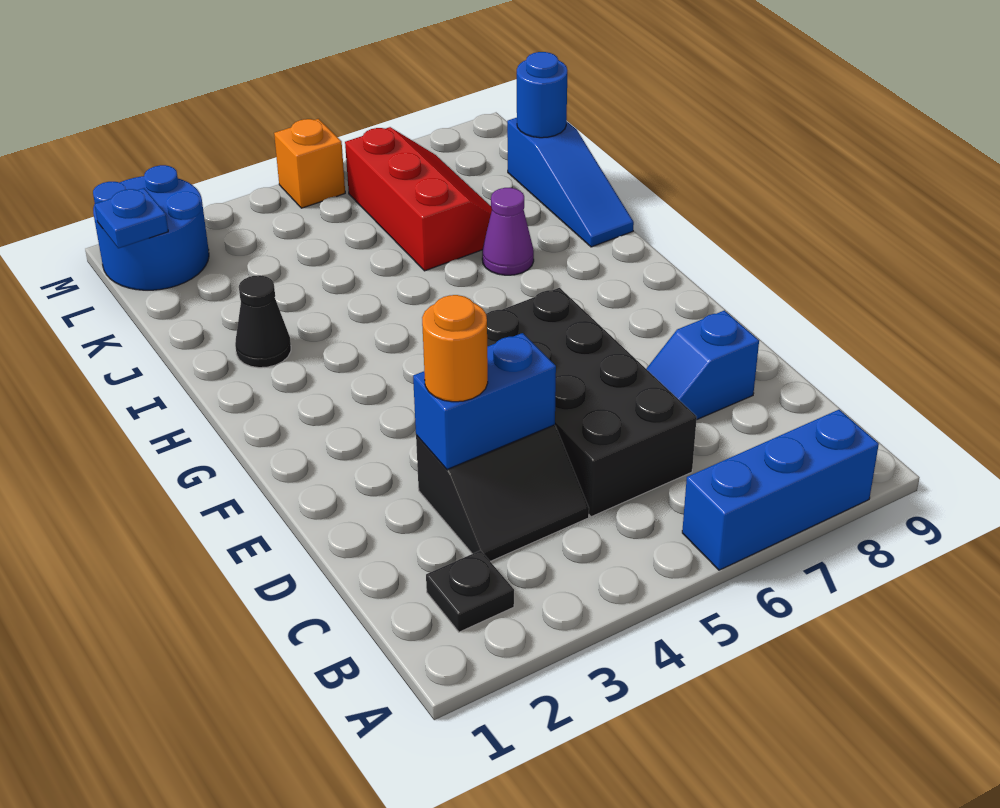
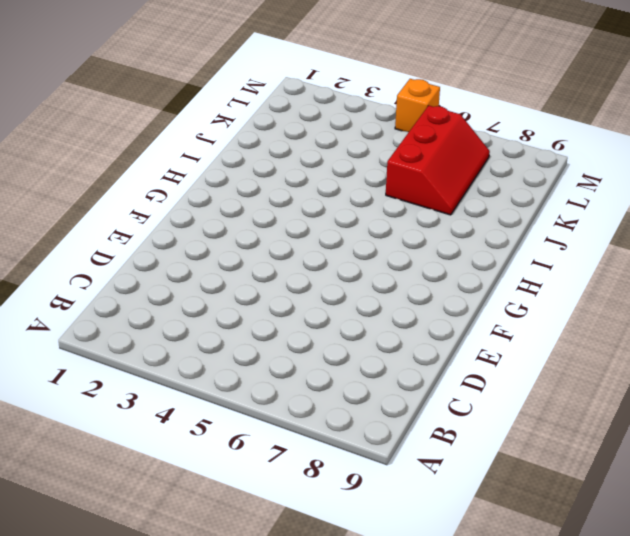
none -> blue brick A6:A8 level 1
none -> black plate B2 level 1
none -> black slope C3:D4 level 1 top D

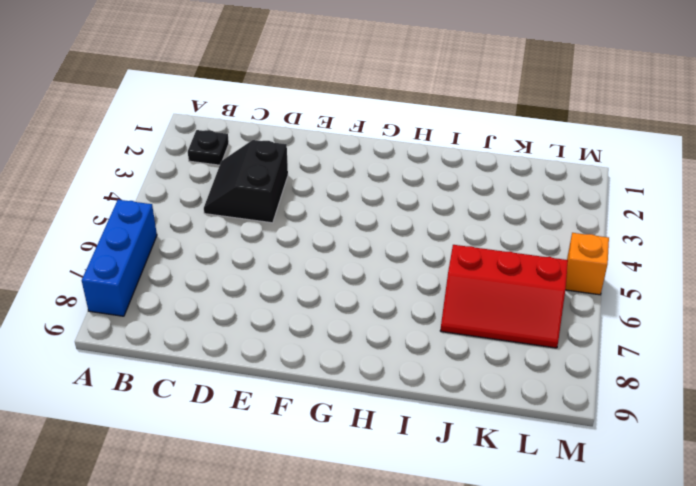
none -> black brick C5:F6 level 1
none -> blue slope D7:D8 level 1 top 8
none -> black cone I2 level 1

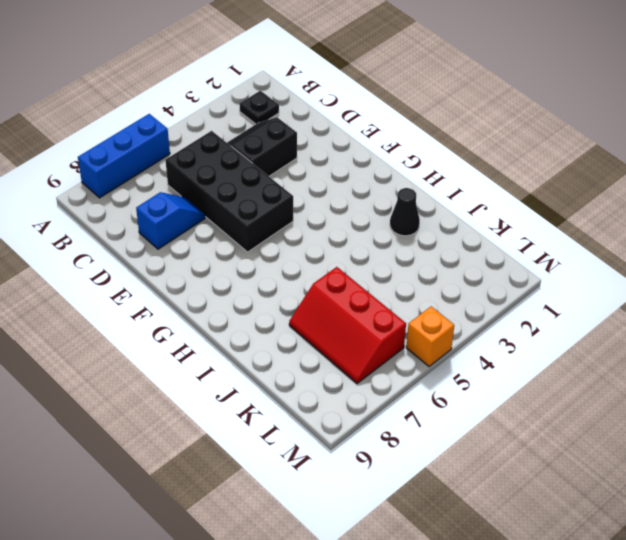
none -> purple cone I7 level 1
none -> blue slope I9:K9 level 1 top K
none -> blue round brick L1:M2 level 1

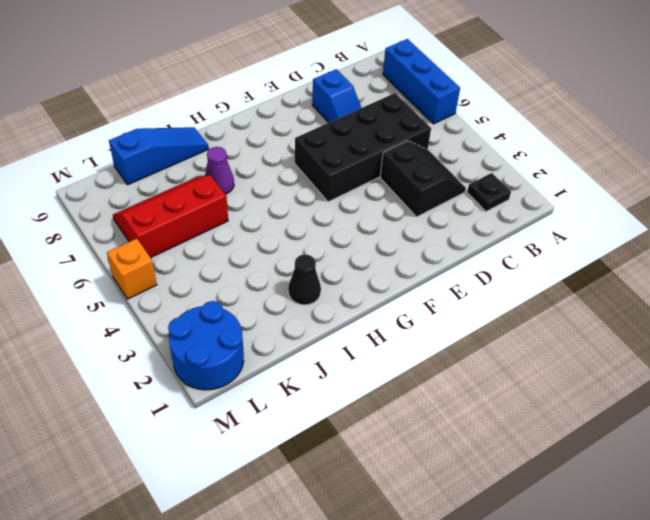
none -> blue brick D3:D4 level 2
none -> blue round brick K9 level 2
none -> blue plate L1 level 2

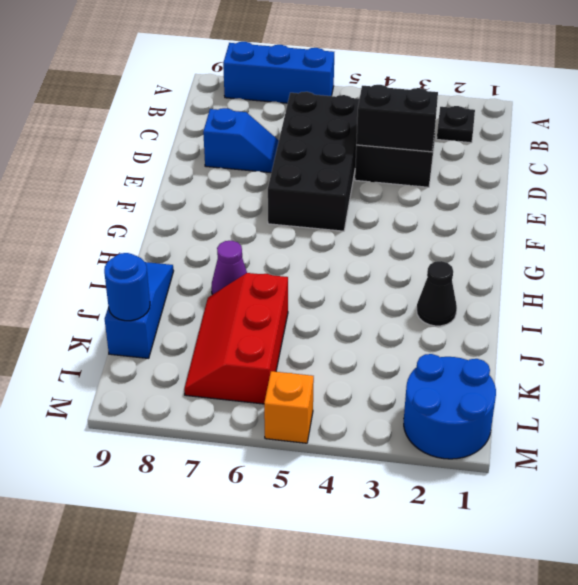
black brick D3:D4 level 2 -> blue brick D3:D4 level 2
none -> blue plate L1 level 2
none -> orange round brick D3 level 3

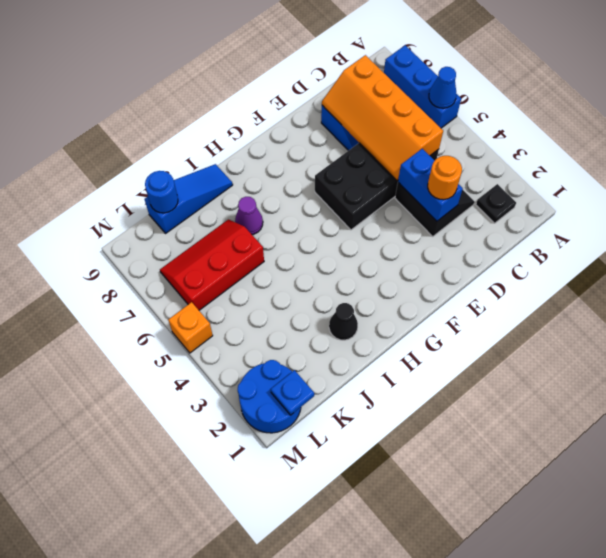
blue cone A6 level 2 -> none
orange slope C5:D8 level 2 top C -> none

